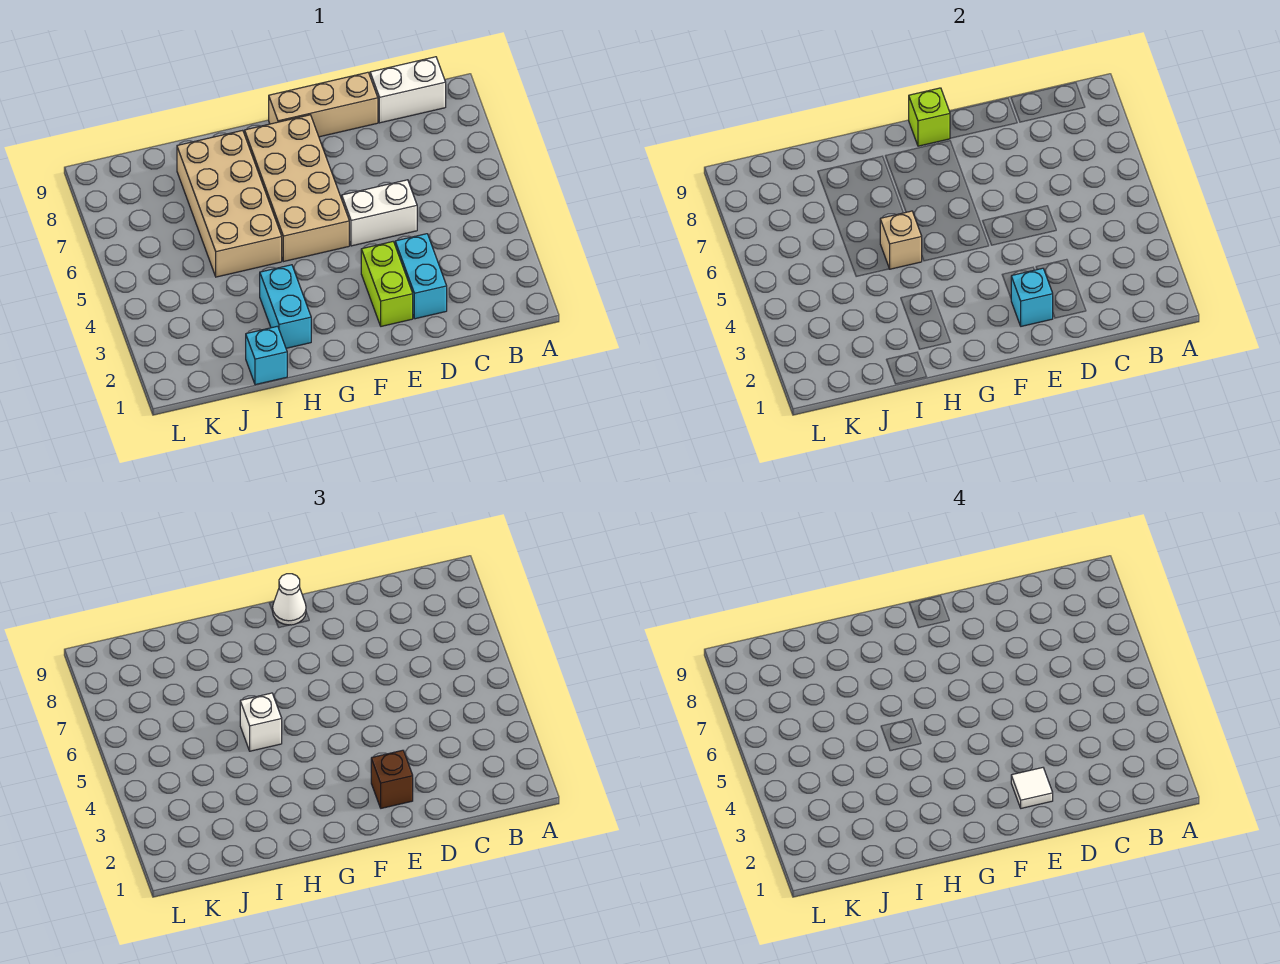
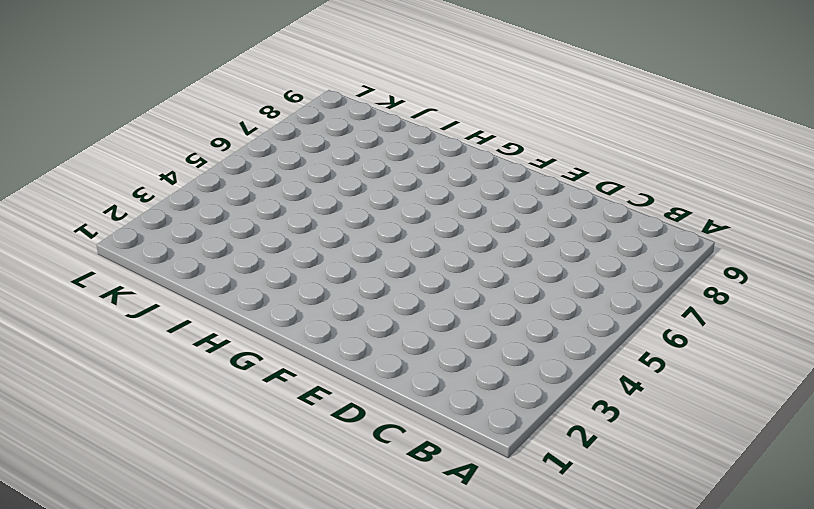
none -> white brick B9:C9 level 1
none -> cyan brick D2:D3 level 1
none -> white brick D5:E5 level 1

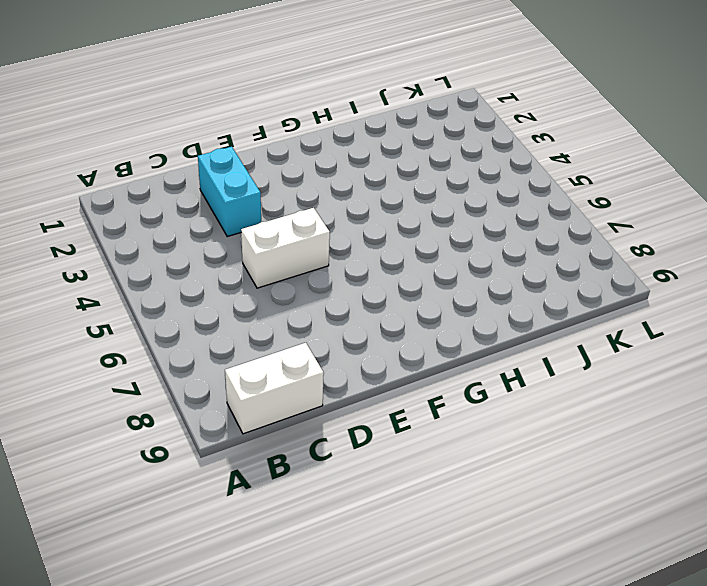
none -> tan brick D9:F9 level 1
none -> lime brick E2:E3 level 1
none -> tan brick F5:G8 level 1

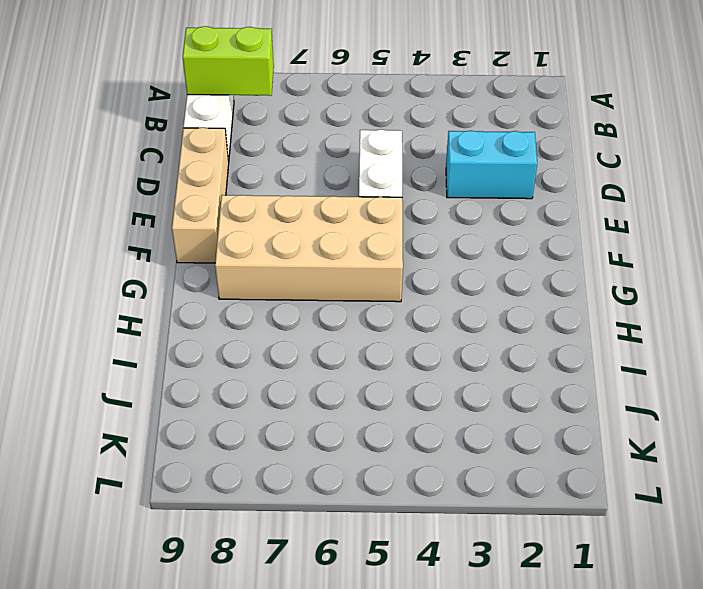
lime brick B8:B9 level 2 -> lime brick E2:E3 level 1
none -> cyan brick H2:H3 level 1
none -> tan brick H5:I8 level 1
none -> cyan brick I1 level 1

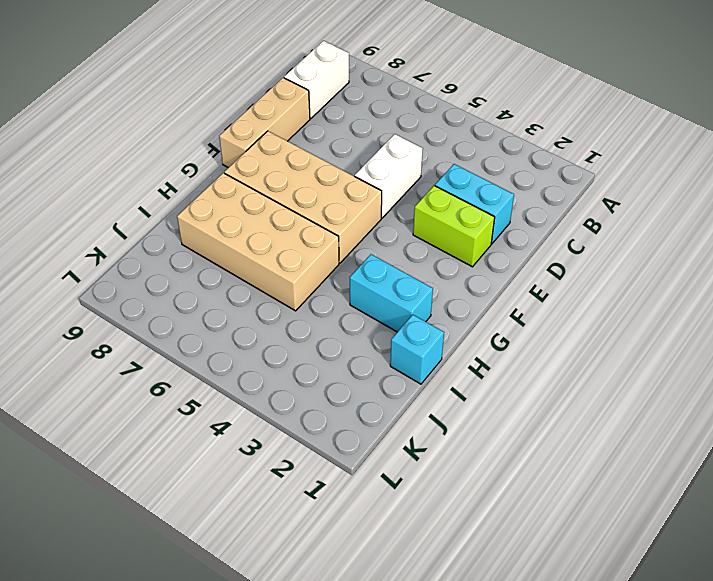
none -> cyan brick E2 level 2
none -> lime brick F9 level 2
none -> tan brick H5 level 2

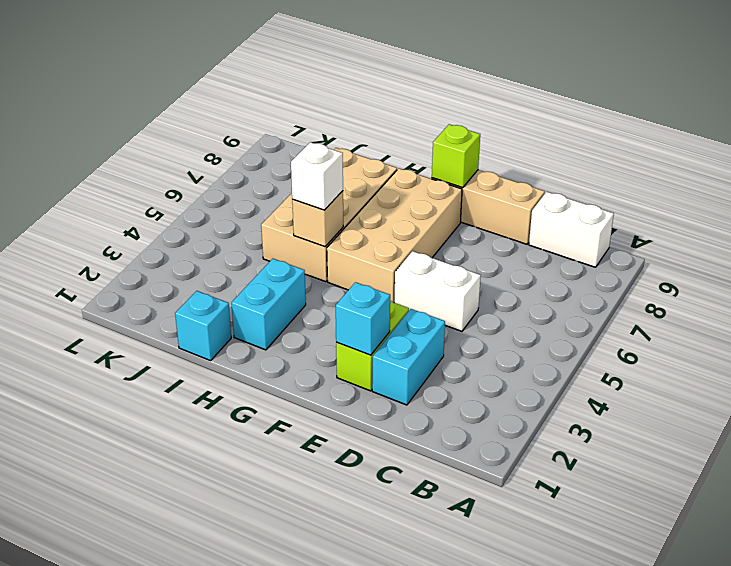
none -> brown brick E2 level 3
none -> white cone F9 level 3
none -> white tile E2 level 4

